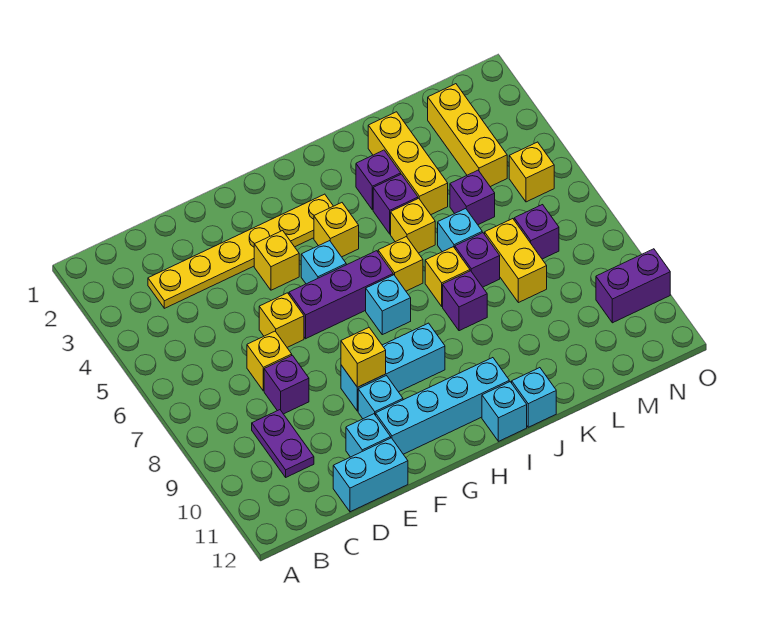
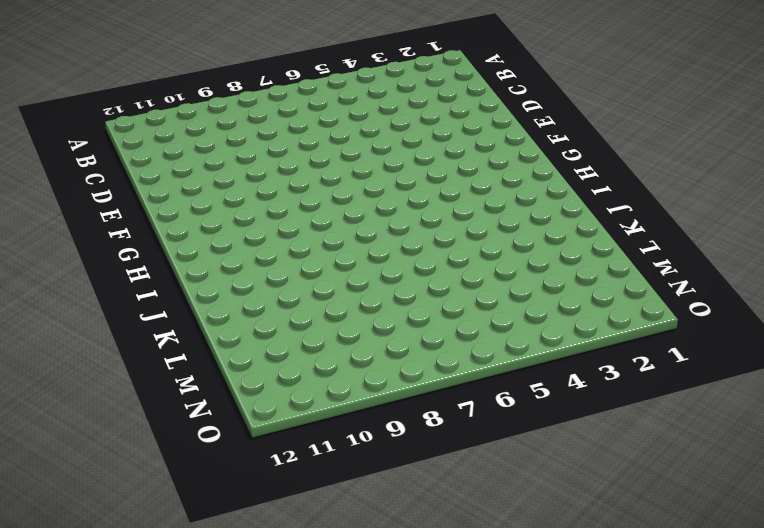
none -> yellow plate C3:H3 level 1
none -> purple plate C9:C10 level 1
none -> yellow brick D7 level 1
none -> purple brick D8 level 1

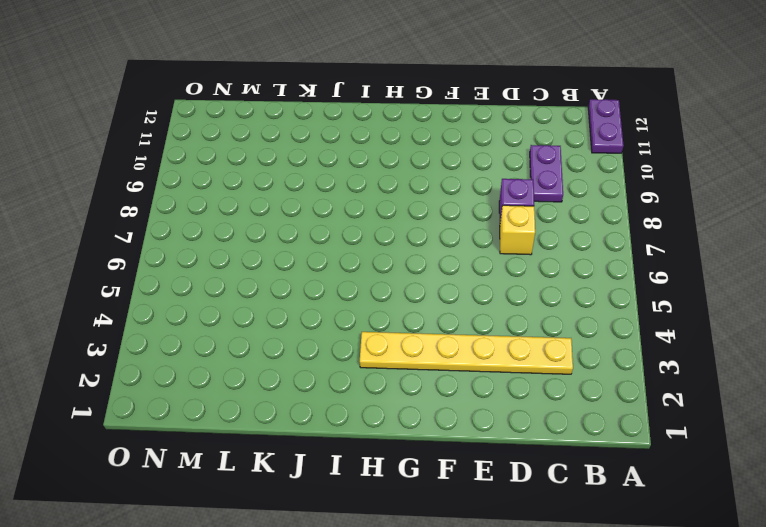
purple plate A11:A12 level 1 -> none
none -> cyan brick D12:E12 level 1
none -> yellow brick E6 level 1
none -> cyan brick E11 level 1
none -> yellow brick F4 level 1

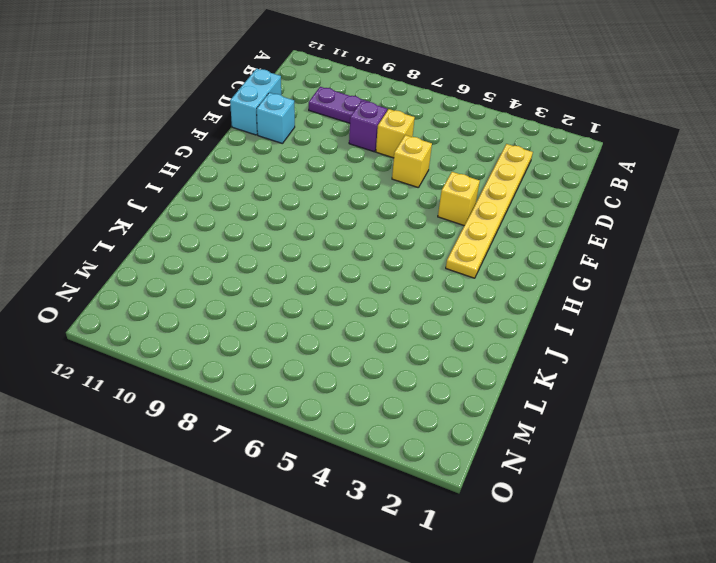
none -> purple brick F6:H6 level 1
none -> cyan brick F9:H9 level 1
none -> cyan brick F10 level 1
none -> cyan brick F11:I11 level 1

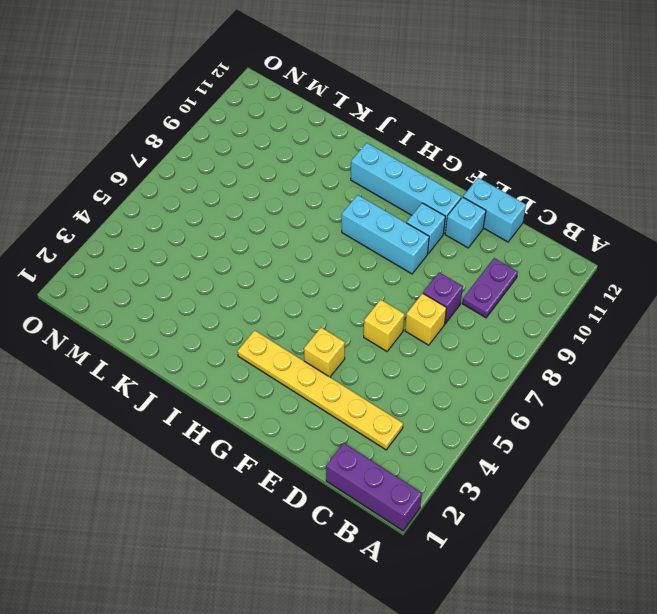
purple brick A1:C1 level 1 -> purple brick F6:H6 level 1
none -> cyan brick G5 level 1
none -> yellow brick H4 level 1
none -> cyan brick H7 level 1
none -> yellow brick I6 level 1

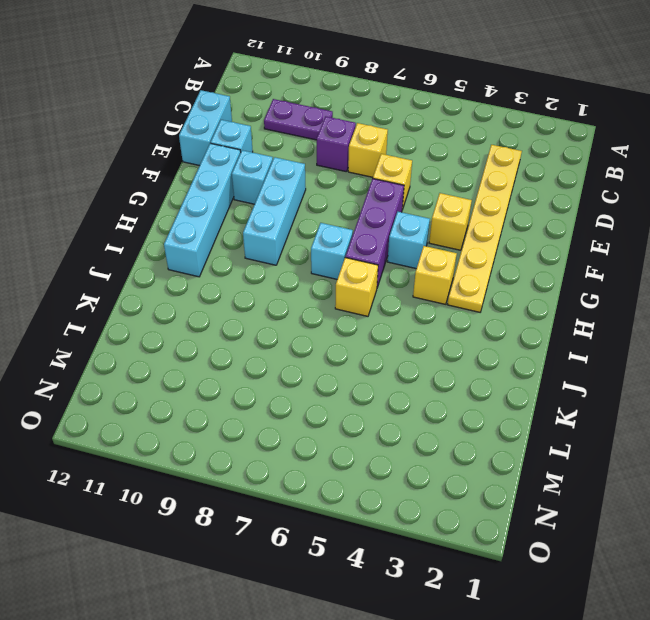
none -> cyan brick I12 level 1
none -> purple brick J3 level 1
none -> purple brick J4 level 1
none -> yellow brick J5 level 1

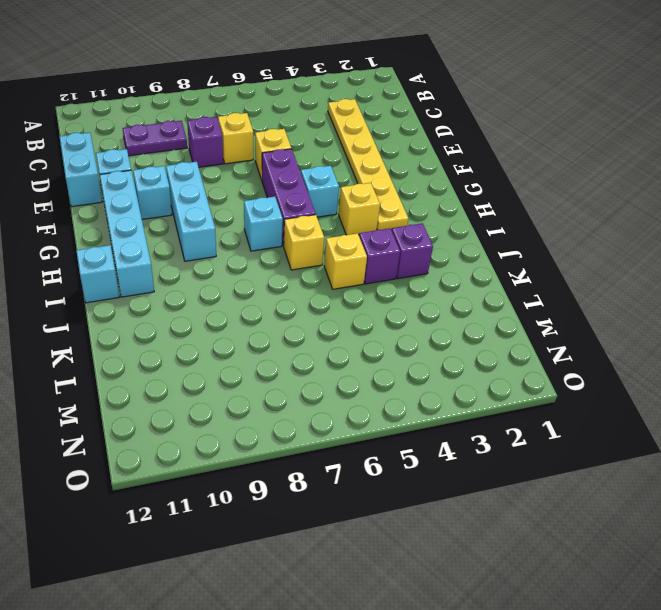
none -> yellow brick F4 level 1
none -> yellow brick J7 level 1
none -> purple brick J8 level 1
none -> cyan brick J12 level 1

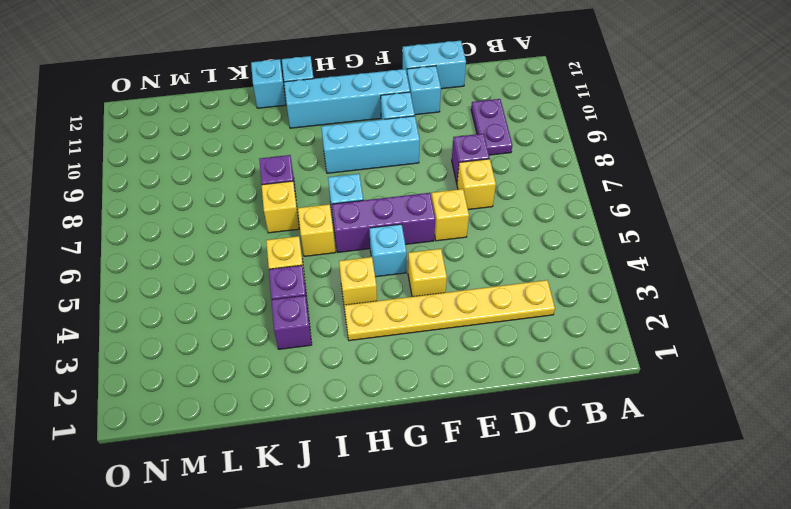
none -> yellow brick K2:K4 level 1
none -> cyan brick K6 level 1
none -> purple brick K7 level 1
none -> purple brick L5 level 1

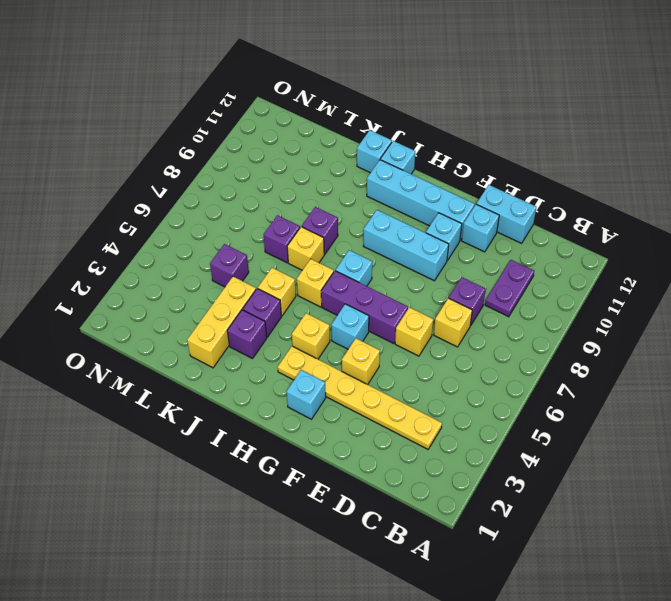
cyan brick G2 level 1 -> cyan brick K6 level 1
none -> yellow brick L7:L8 level 1
none -> yellow brick M2:M4 level 1
none -> purple brick M7 level 1
none -> yellow brick N5 level 1

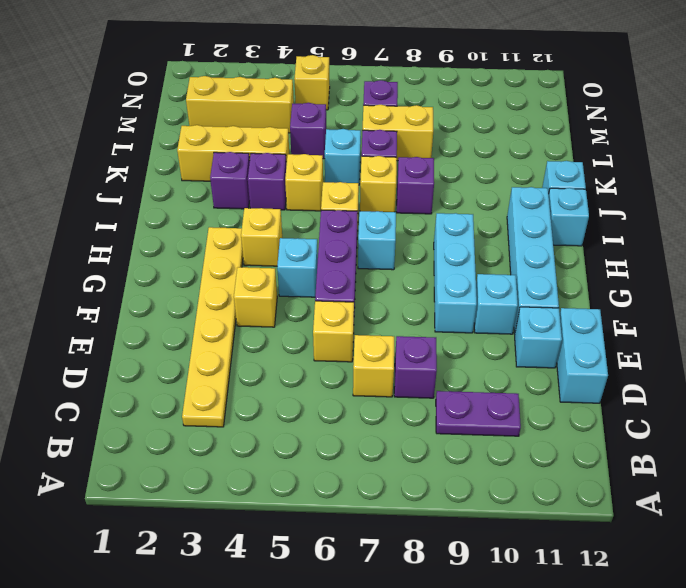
none -> purple brick N10:O10 level 1
none -> yellow brick F9 level 2

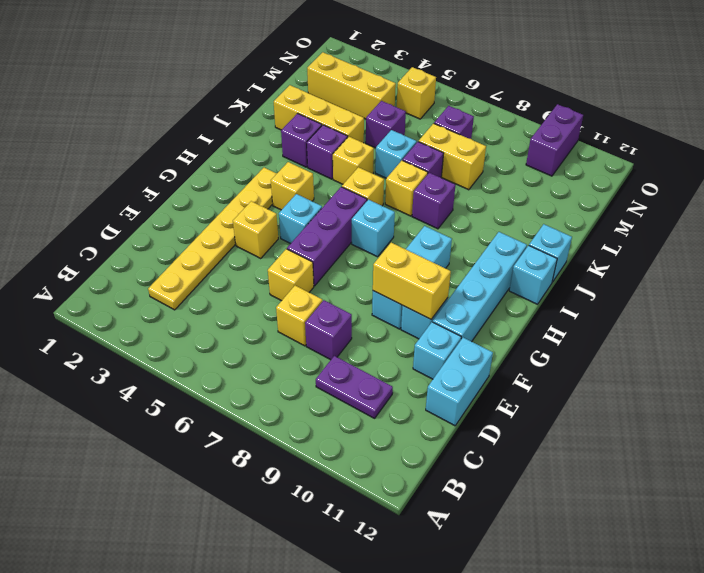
yellow brick F9:F10 level 2 -> yellow brick F9 level 2

